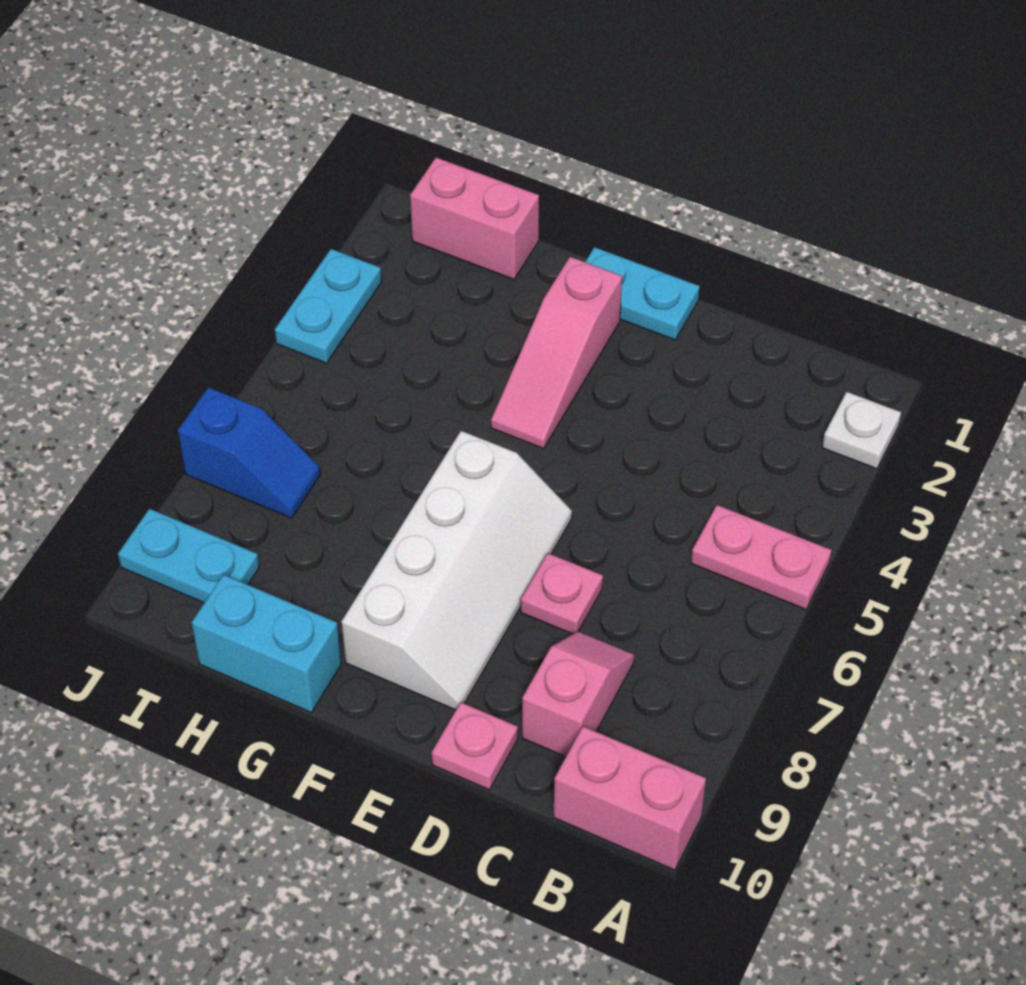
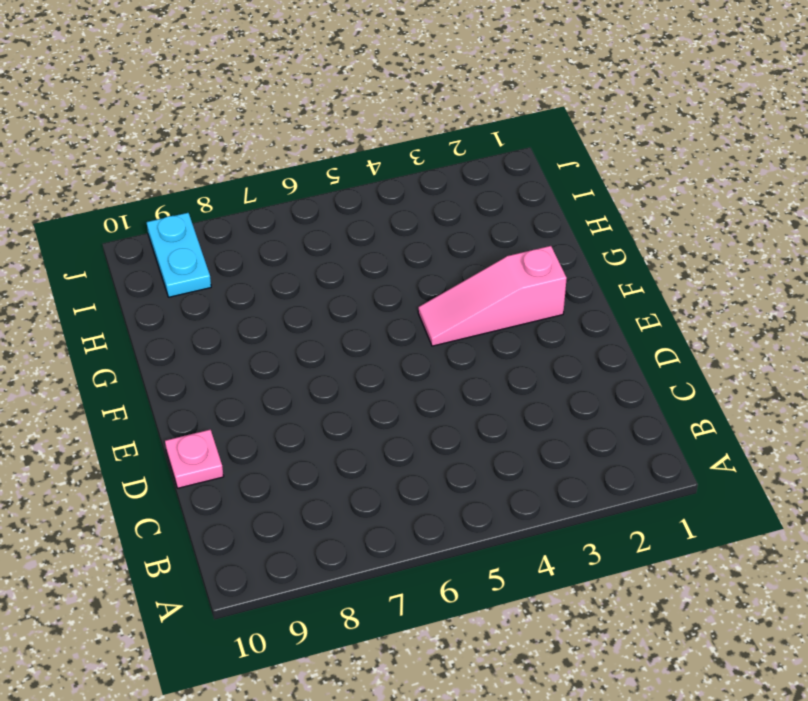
none -> white plate A2 level 1
none -> pink plate A5:B5 level 1
none -> pink brick A10:B10 level 1

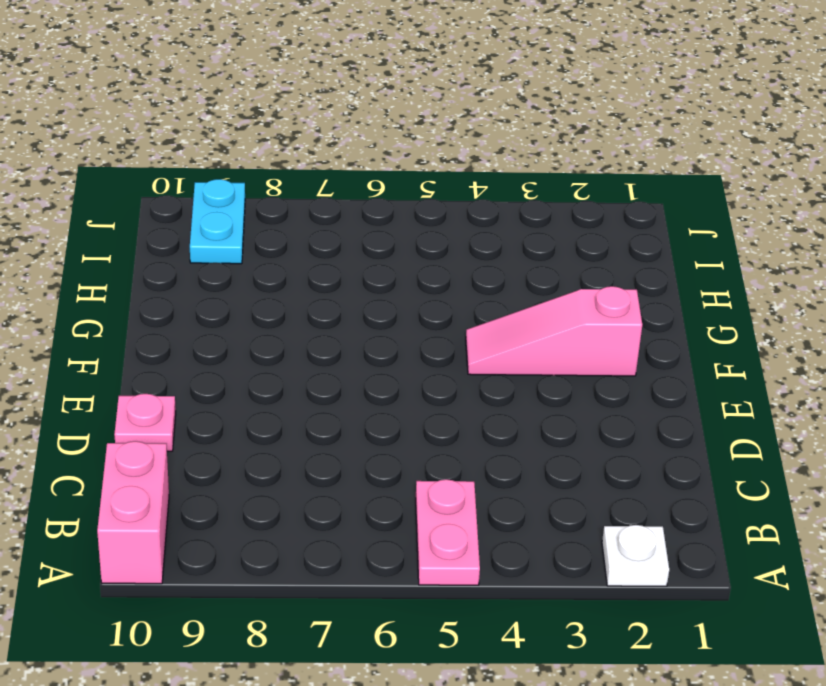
none -> pink slope C8:C9 level 1 top 9
none -> pink plate D7 level 1
none -> cyan plate E1:F1 level 1

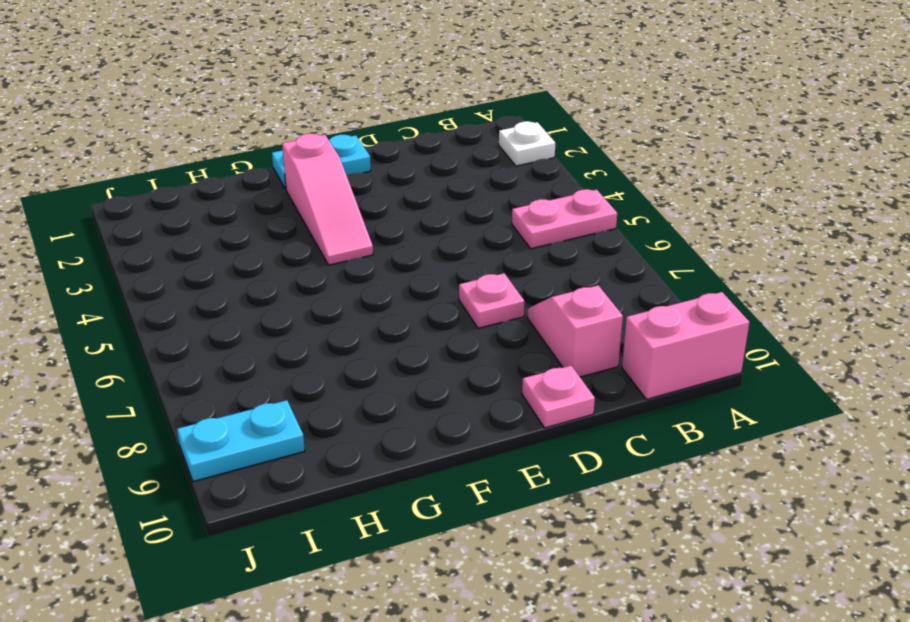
none -> white slope E6:F9 level 1 top F
none -> cyan brick G10:H10 level 1
none -> pink brick H1:I1 level 1

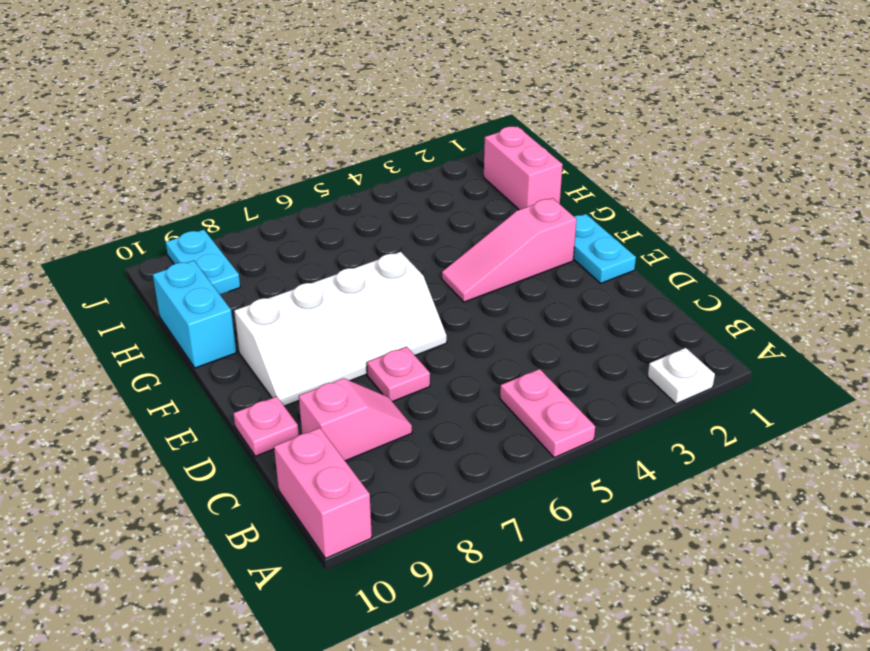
none -> blue slope I7:J7 level 1 top J
none -> cyan plate J3:J4 level 1

